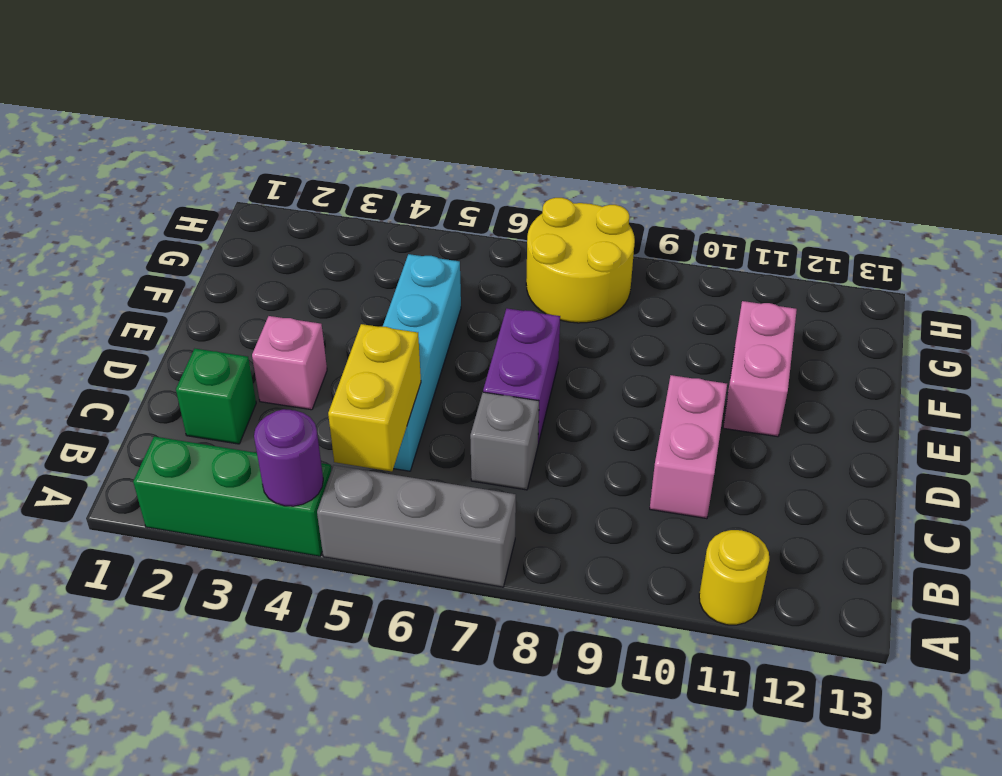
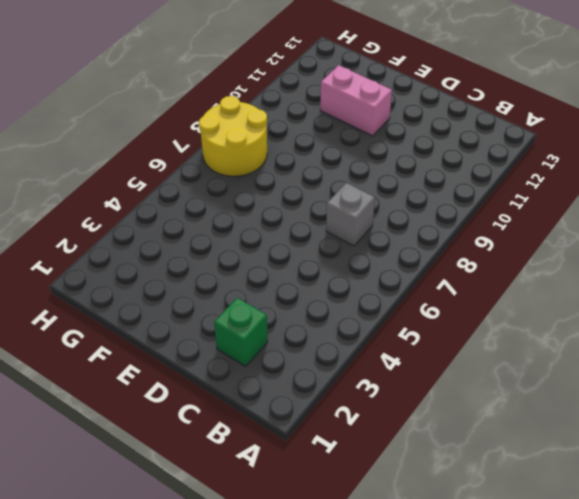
none -> green brick A2:A4 level 1
none -> grey brick A5:A7 level 1
none -> yellow round brick A11 level 1

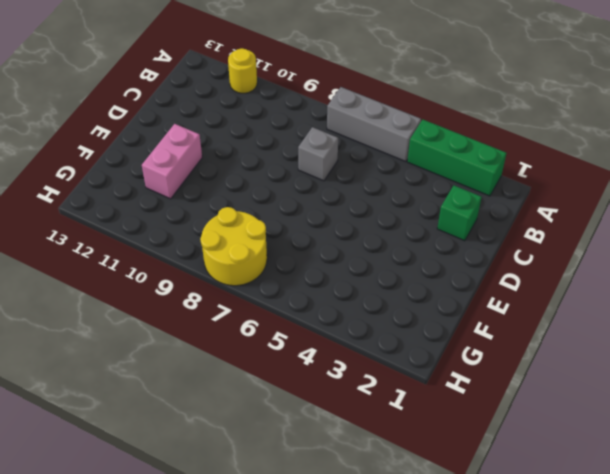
none -> cyan brick C5:F5 level 1
none -> pink brick C10:D10 level 1
none -> pink brick D3 level 1

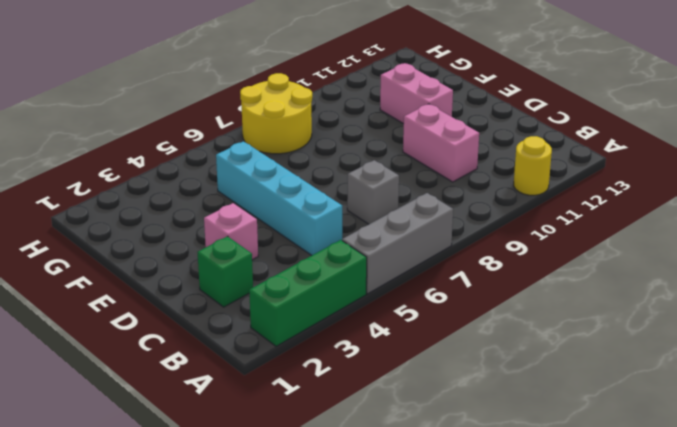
none -> purple brick D7:E7 level 1
none -> purple round brick A4 level 2
none -> yellow brick B5:C5 level 2

